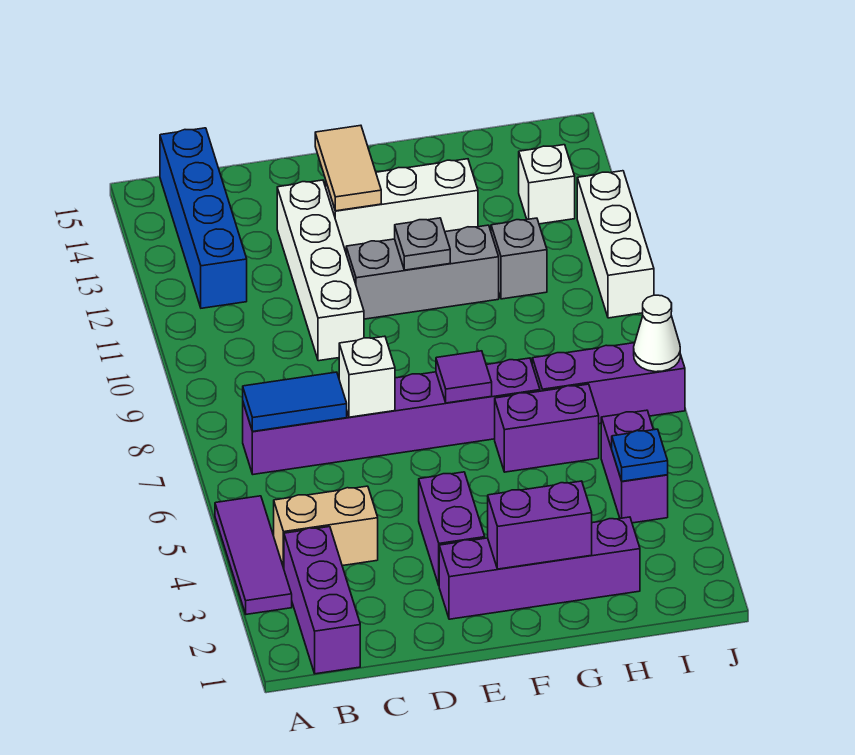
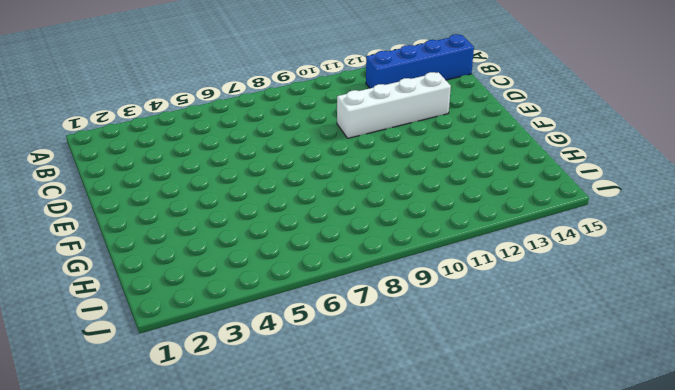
none -> purple tile A3:A5 level 1
none -> purple brick B1:B3 level 1
none -> tan brick B4:C4 level 1

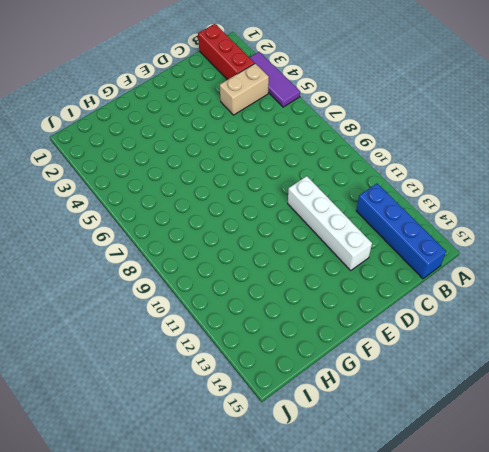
red brick B1:B3 level 1 -> purple brick B1:B3 level 1
none -> purple brick B7:G7 level 1
none -> purple brick E2:H2 level 1
none -> purple brick E3:E4 level 1

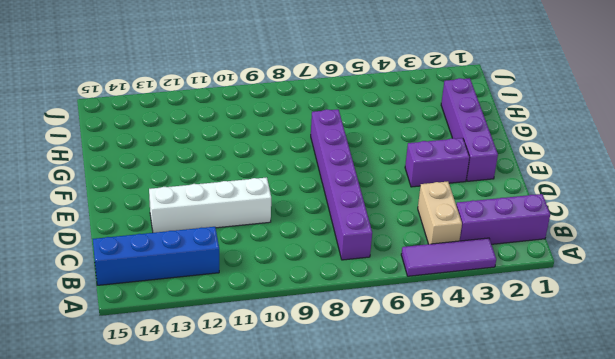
none -> grey brick E11:G11 level 1
none -> white brick E13:G13 level 1
none -> purple brick G6:H6 level 1

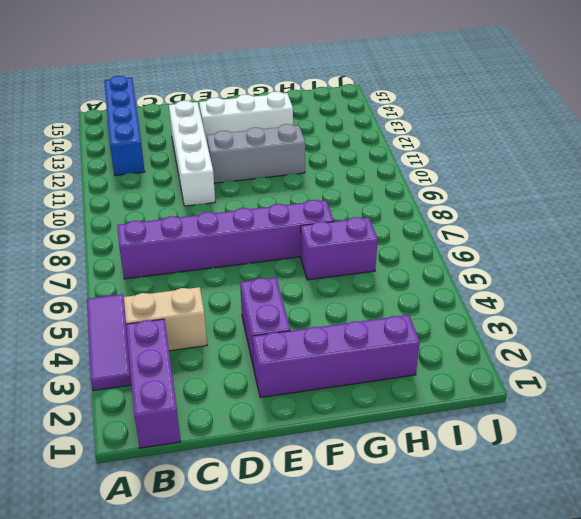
none -> purple brick H7:J7 level 1
none -> grey brick H11 level 1
none -> purple brick I4:I5 level 1

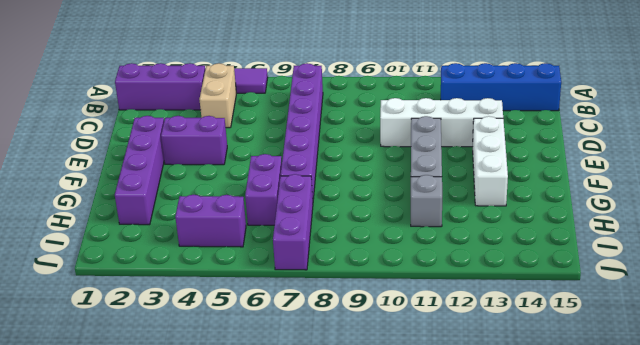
none -> white brick I13 level 1
none -> white brick J10:J12 level 1
none -> blue tile B7:C7 level 2

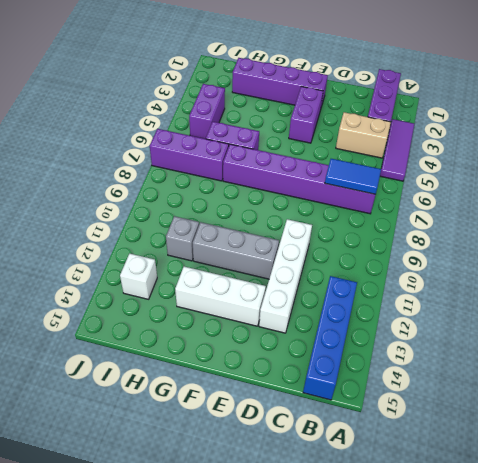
none -> white brick J10:J12 level 1
none -> white brick D7 level 2
none -> tan tile E13:E14 level 2

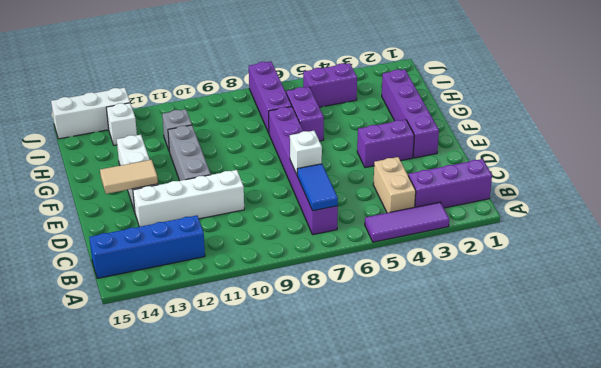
white brick J13:J15 level 1 -> white brick J10:J12 level 1
none -> purple brick F2:G2 level 2
none -> purple tile F7 level 2
none -> grey plate F11 level 2

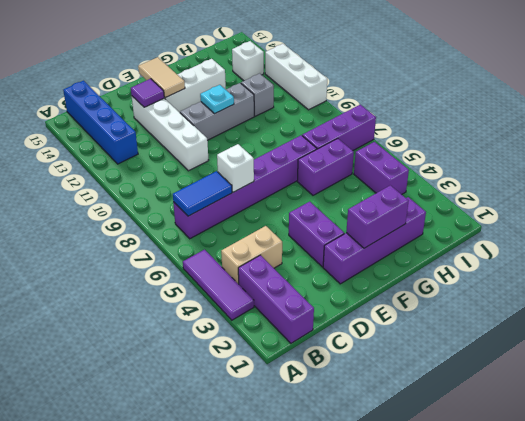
purple tile D13 level 2 -> purple tile F7 level 2
cyan plate F11 level 2 -> grey plate F11 level 2
none -> blue plate I4 level 2
none -> white cone J7 level 2

